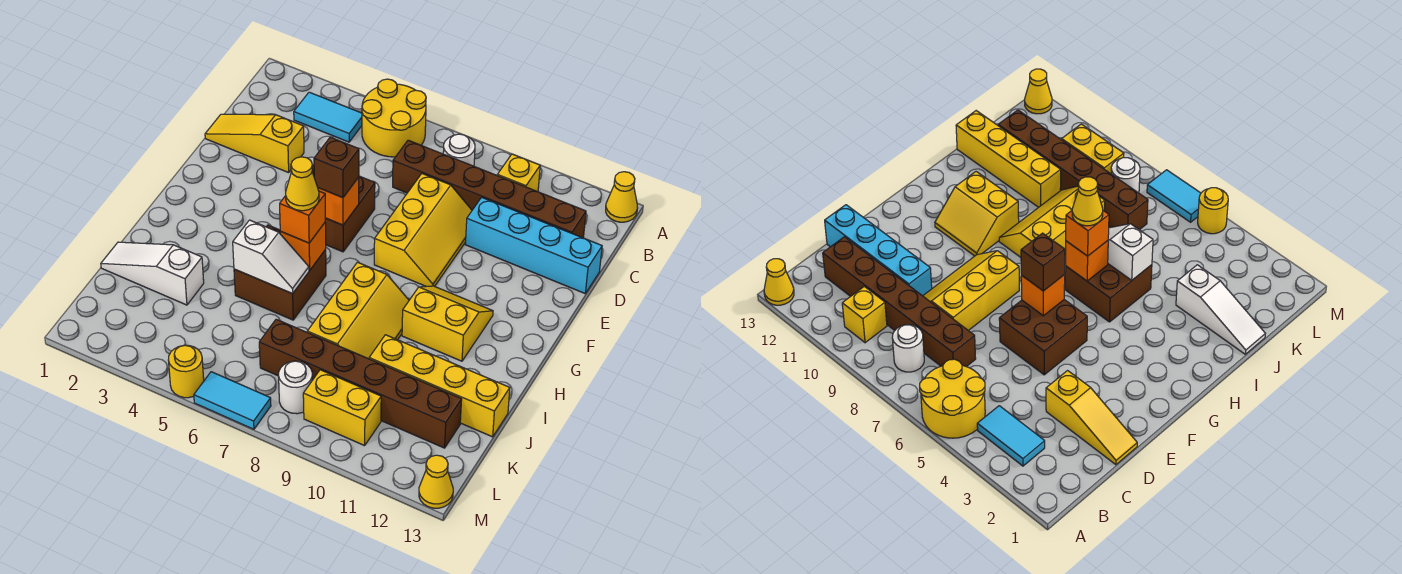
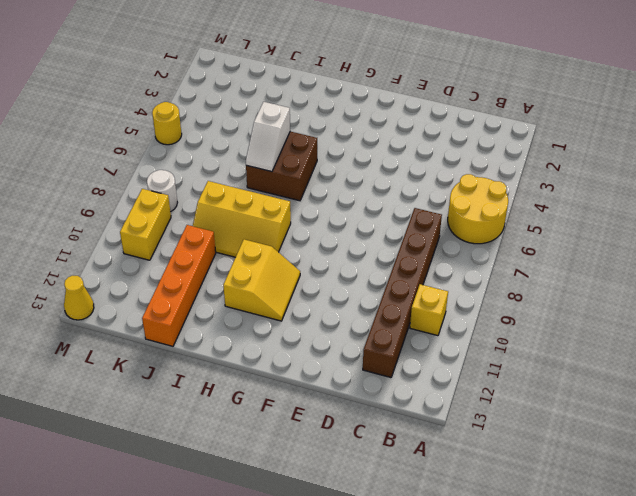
orange brick J10:J13 level 1 -> yellow brick J10:J13 level 1
none -> yellow cone A13 level 1
none -> cyan tile B3:B4 level 1
none -> white round brick B8 level 1

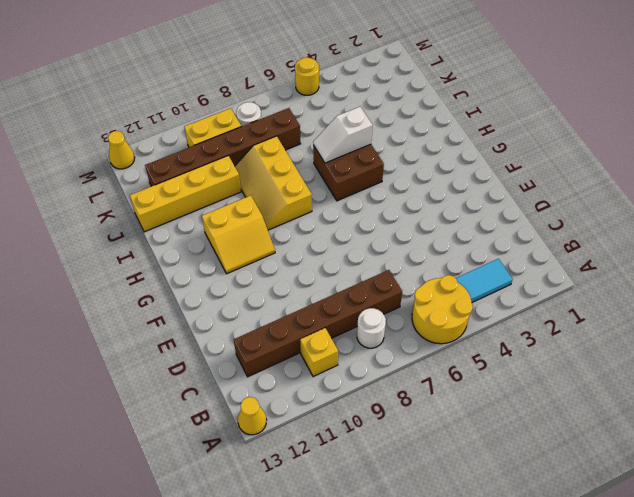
none -> yellow slope D1:D3 level 1 top 3
none -> yellow slope D8:F9 level 1 top 8
none -> cyan brick D10:D13 level 1

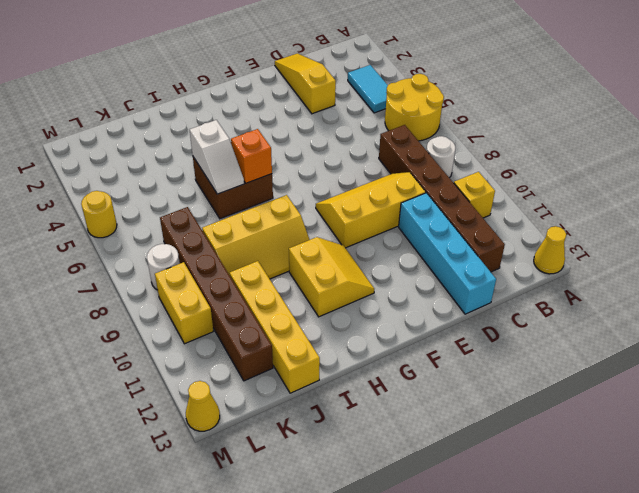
yellow slope D8:F9 level 1 top 9 -> yellow slope D8:F9 level 1 top 8
none -> brown brick E5:F6 level 1
none -> white slope J1:J3 level 1 top 3
none -> cyan tile M6:M7 level 1

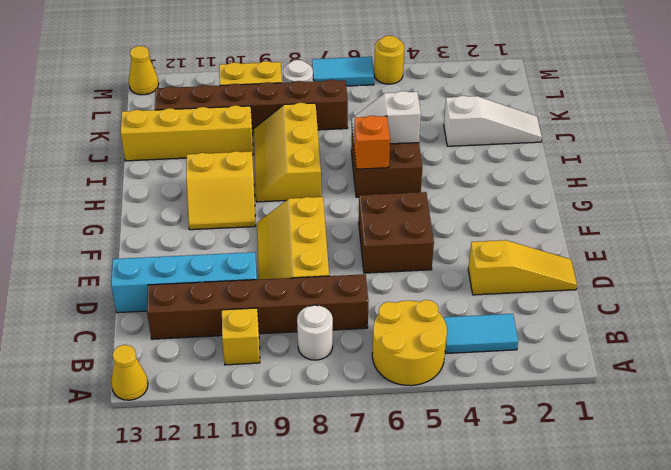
none -> orange brick F6 level 2
none -> brown brick F6 level 3
none -> orange brick H6 level 3

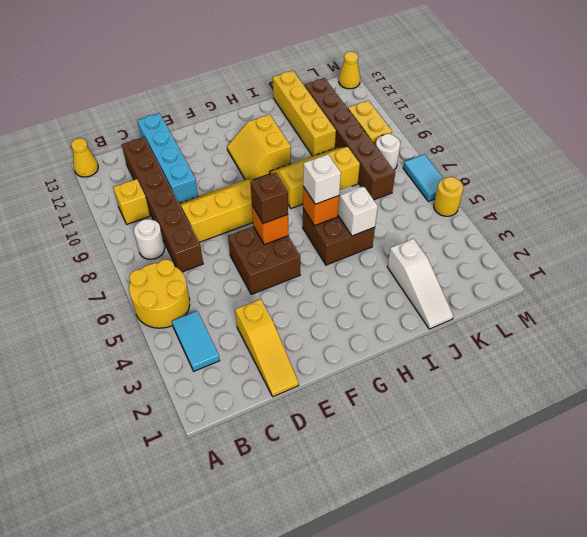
white brick H6 level 3 -> orange brick H6 level 3
none -> yellow cone H6 level 4

